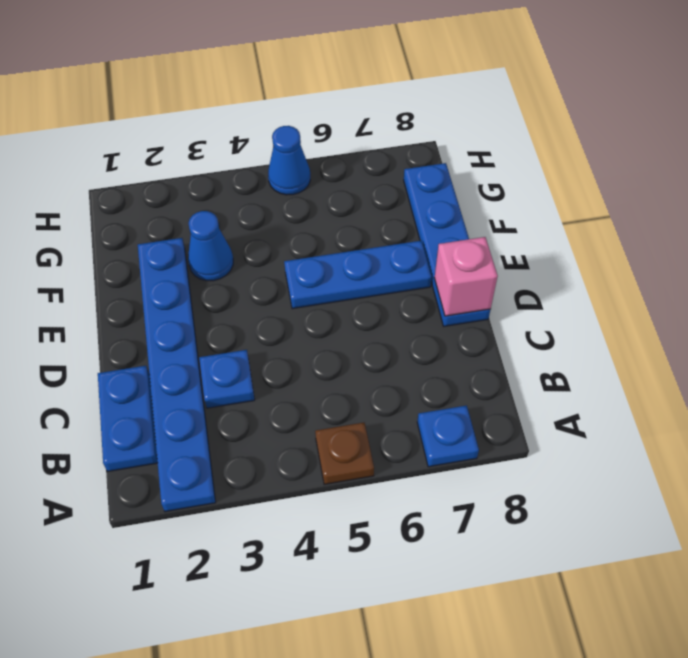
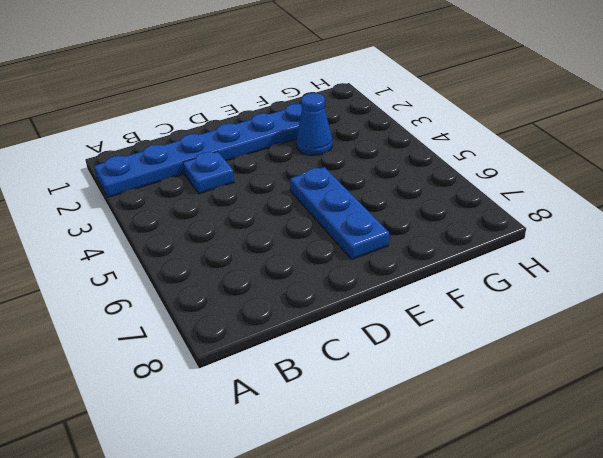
none -> brown plate A5 level 1
none -> blue plate A7 level 1

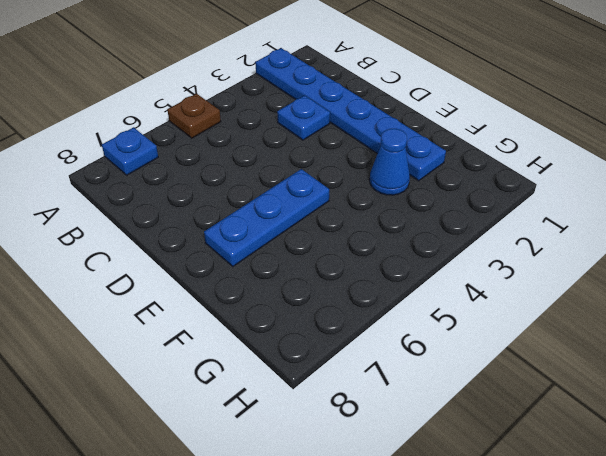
none -> blue plate B1:C1 level 1
none -> blue plate D8:G8 level 1

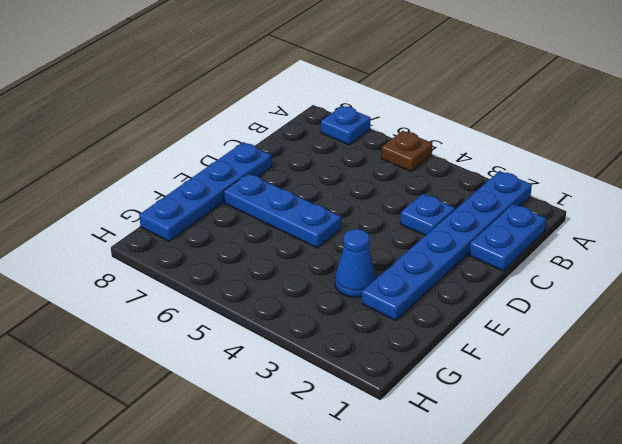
none -> blue cone H5 level 1
none -> pink brick D8 level 2

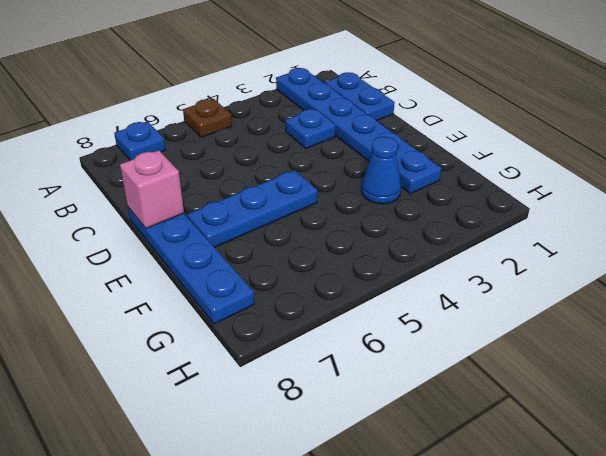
none -> blue cone H5 level 1

